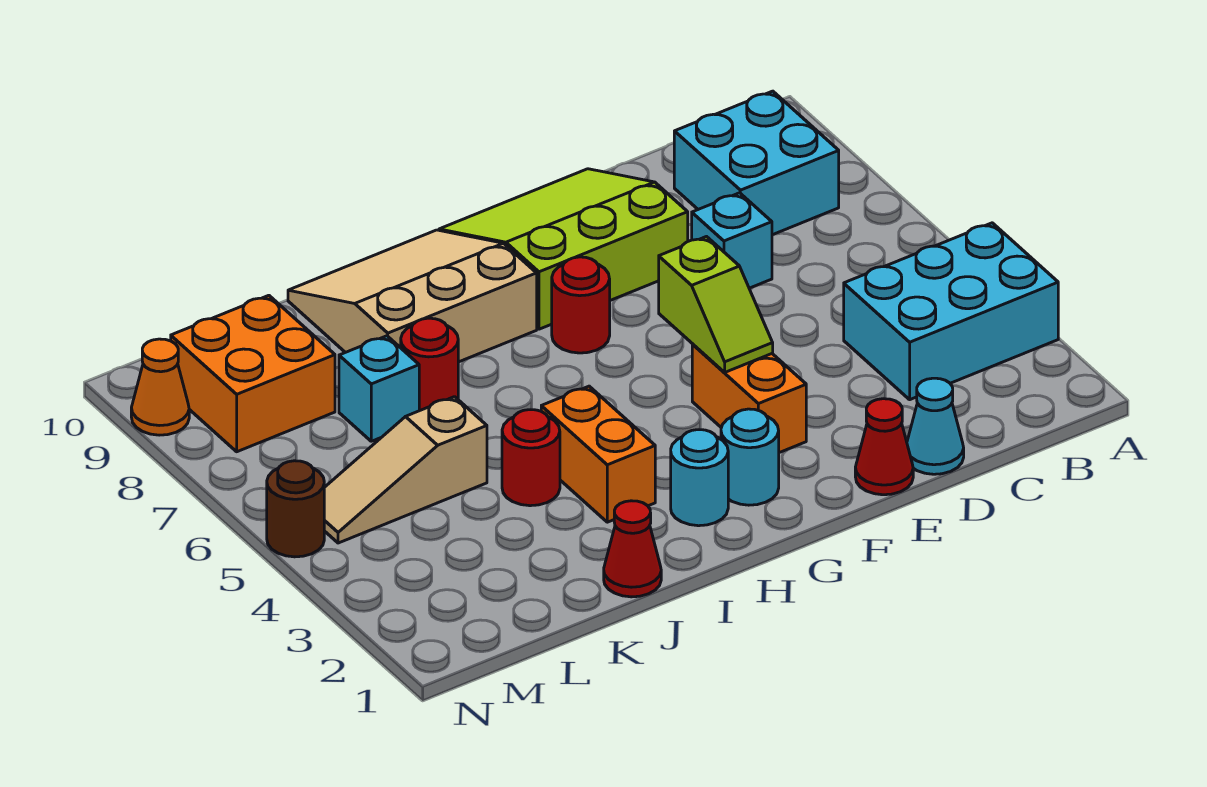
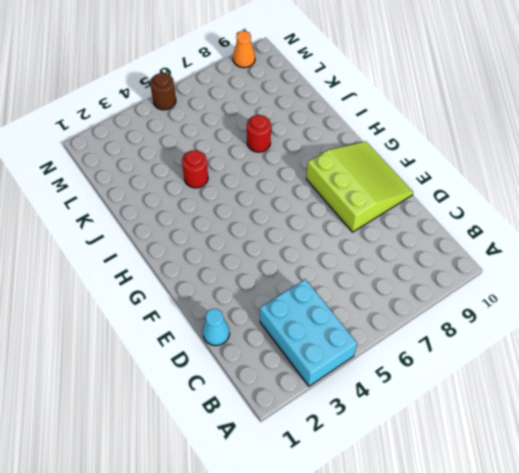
none -> cyan brick B8:C9 level 1
none -> cyan brick D7 level 1
none -> red cone E1 level 1

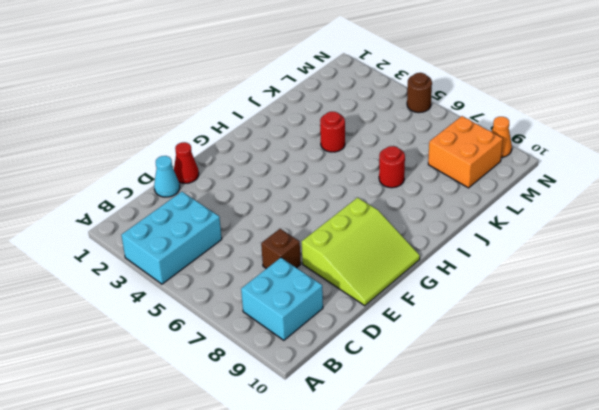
brown brick D7 level 1 -> cyan brick D7 level 1
none -> orange brick F3:F4 level 1
none -> cyan round brick G2 level 1
none -> red round brick G7 level 1

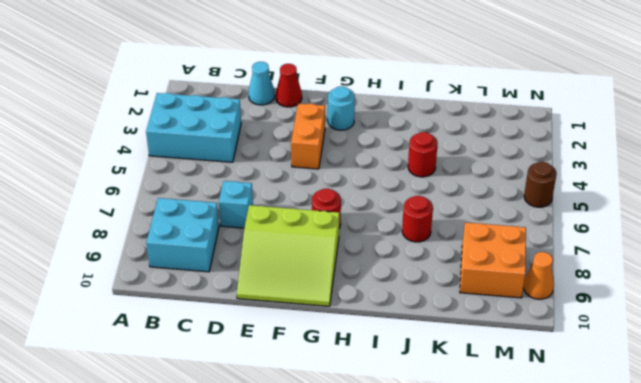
none -> cyan round brick H2 level 1
none -> tan slope H8:J10 level 1 top 8
none -> orange brick I3:I4 level 1

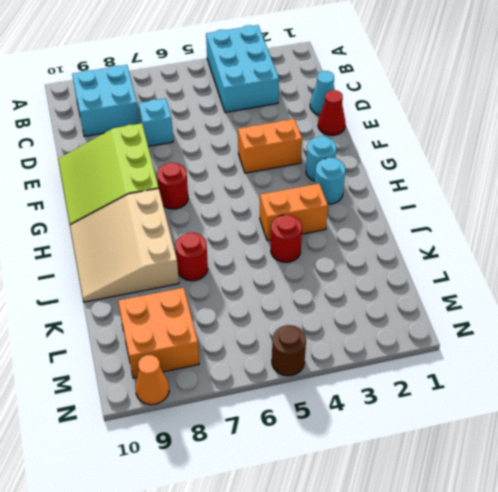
none -> red cone J1 level 1
none -> tan slope K5:M5 level 1 top K
none -> cyan brick K7 level 1

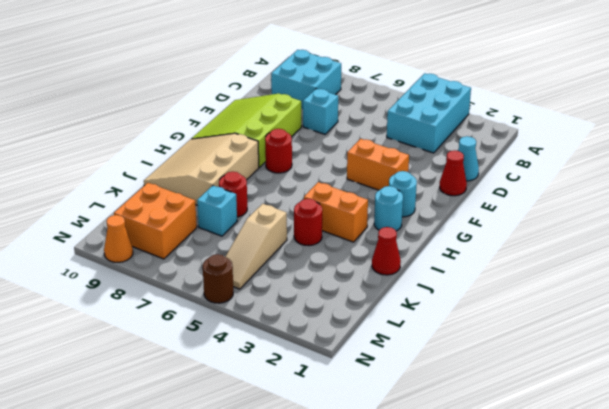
none -> lime slope F4:F5 level 2 top 5

